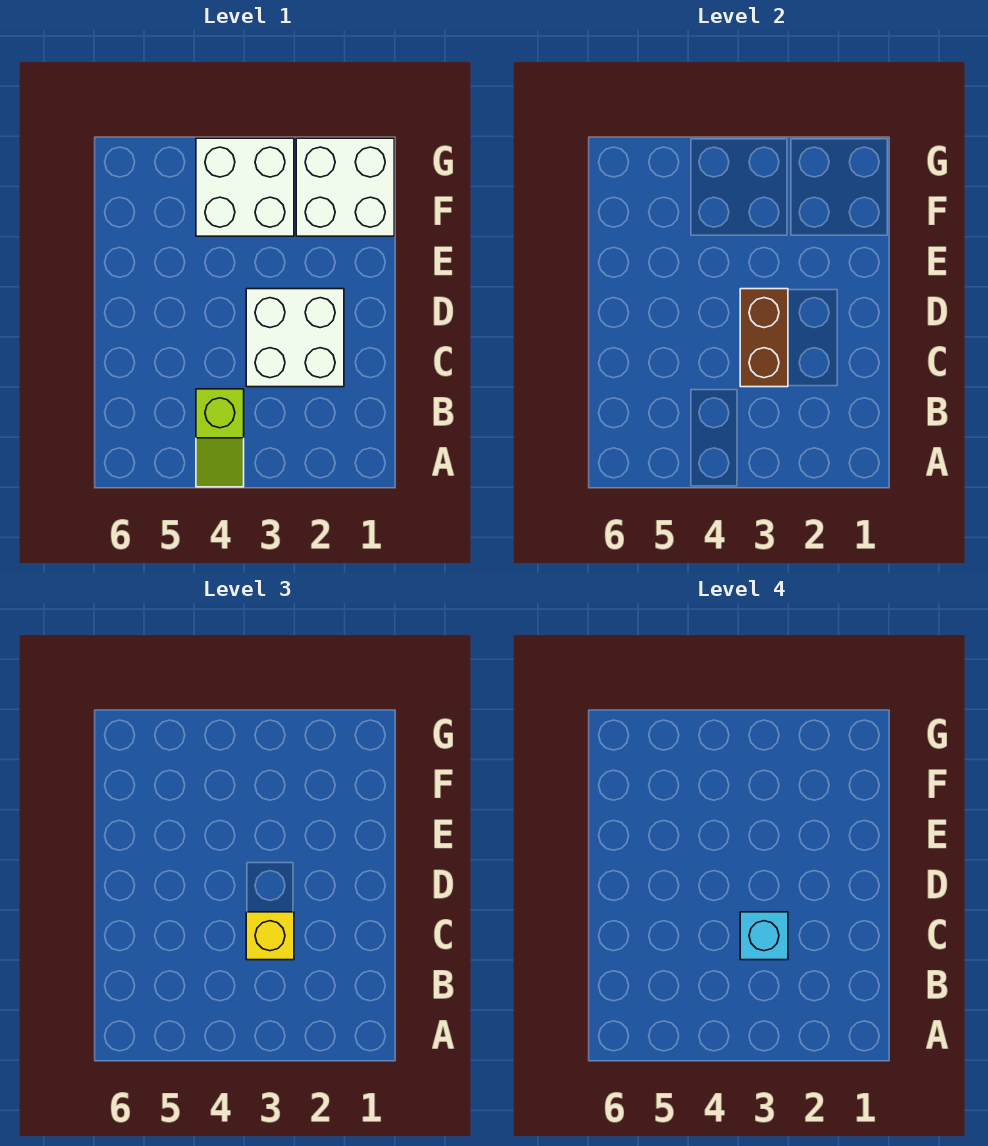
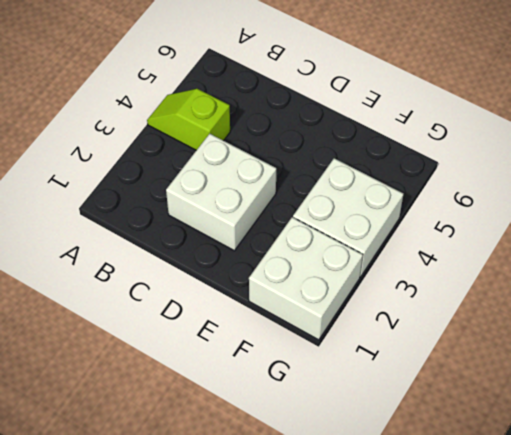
none -> brown brick C3:D3 level 2
none -> yellow brick C3 level 3

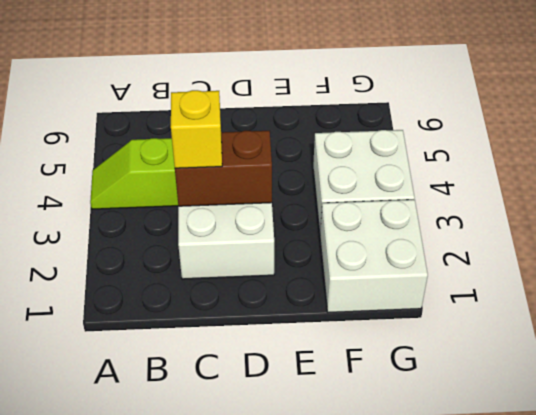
none -> cyan brick C3 level 4

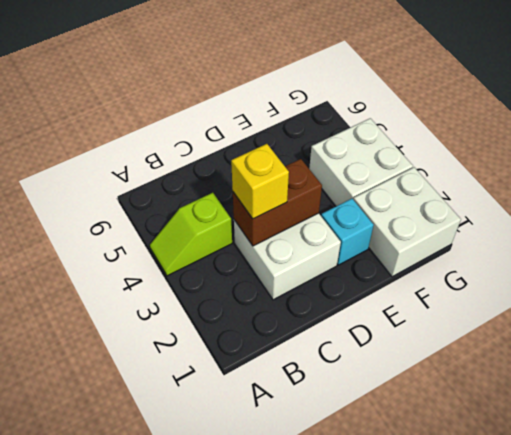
cyan brick E2 level 1 -> cyan brick C3 level 4

